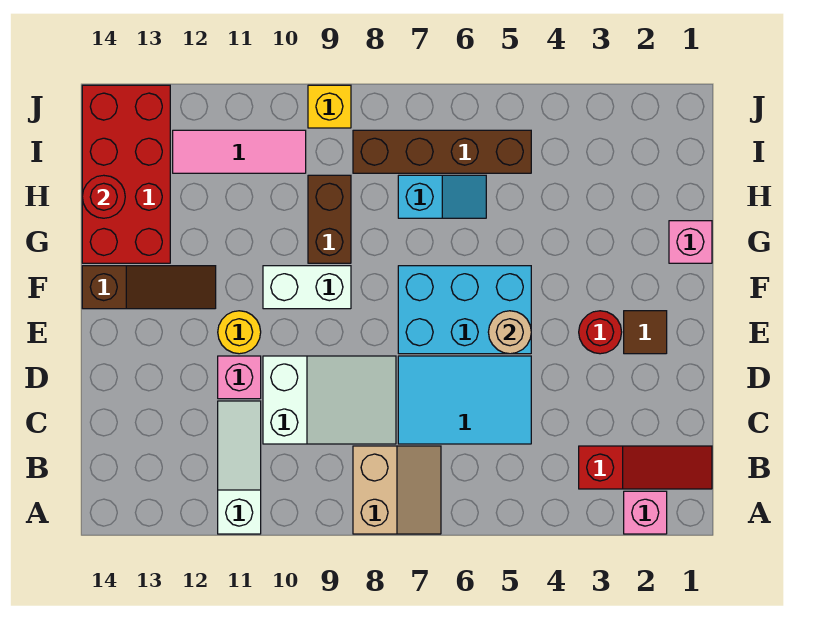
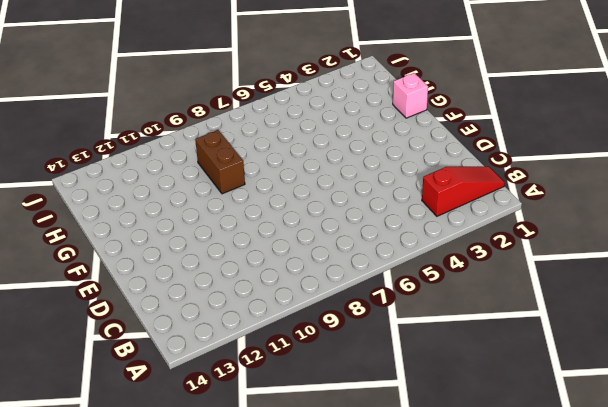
none -> pink brick A2 level 1
none -> tan slope A7:B8 level 1 top 8
none -> white slope A11:C11 level 1 top A

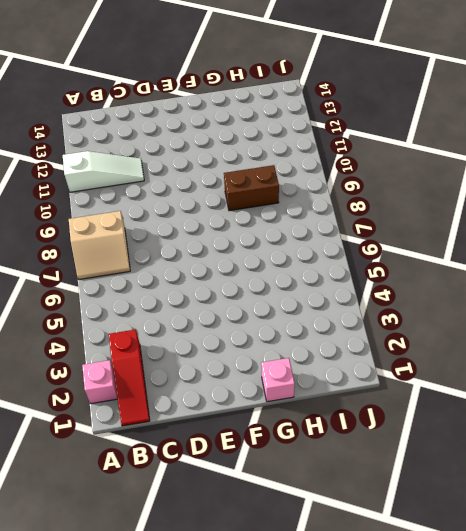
none -> cyan tile C5:D7 level 1
none -> white slope C8:D10 level 1 top 10
none -> pink brick D11 level 1

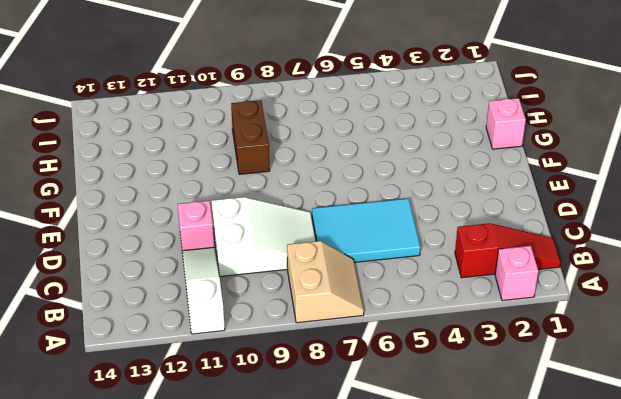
none -> brown tile E2 level 1
none -> red round brick E3 level 1
none -> cyan brick E5:F7 level 1

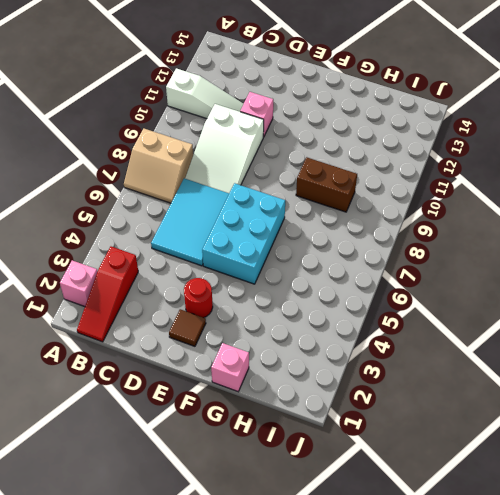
none -> yellow round brick E11 level 1
none -> white brick F9:F10 level 1
none -> brown slope F12:F14 level 1 top 14

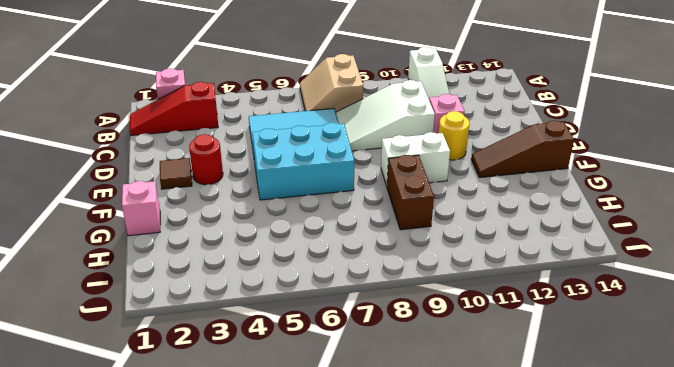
none -> red brick G13:J14 level 1
none -> cyan slope H6:H7 level 1 top 7
none -> brown brick I5:I8 level 1

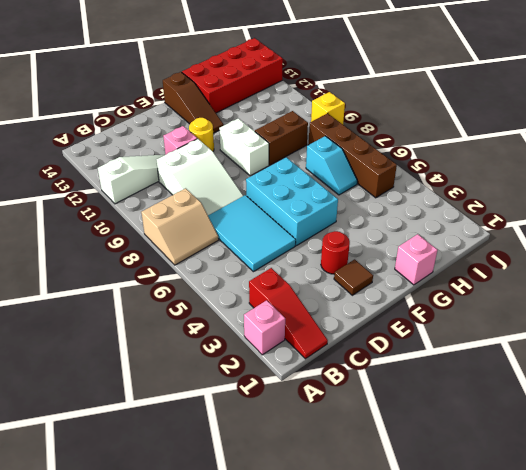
none -> pink tile I10:I12 level 1
none -> tan round brick E5 level 2
none -> red round brick H14 level 2

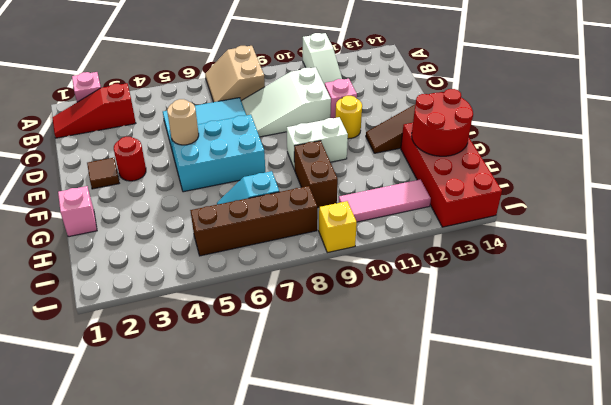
red round brick G13:H14 level 2 -> red round brick H14 level 2

